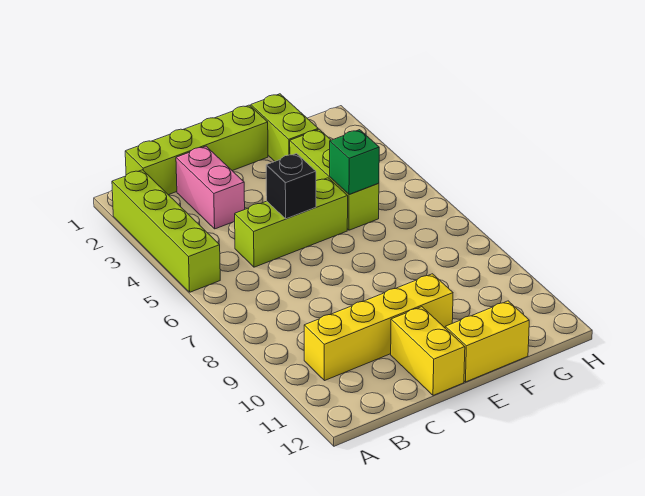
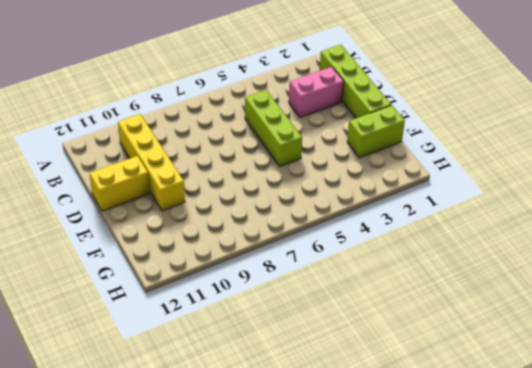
none -> lime brick A2:A5 level 1
none -> yellow brick E12:F12 level 1

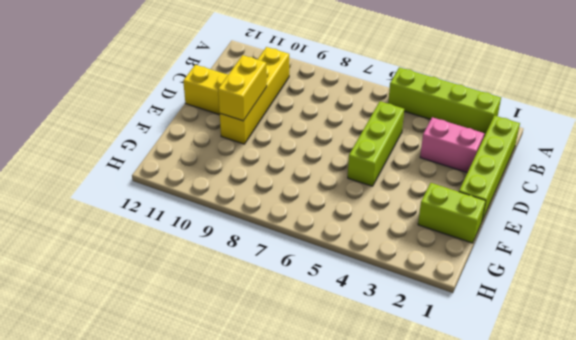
yellow brick D10:E10 level 2 -> yellow brick E12:F12 level 1
none -> lime brick F3:F5 level 1
none -> black brick D5 level 2

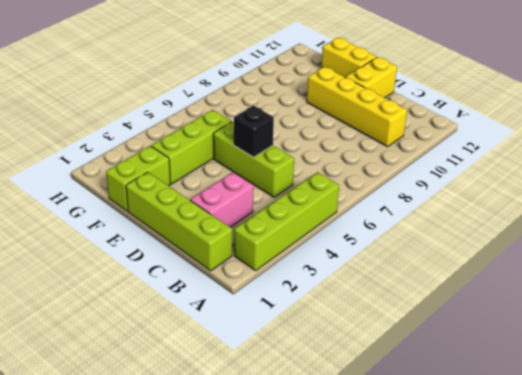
none -> green brick F5 level 2

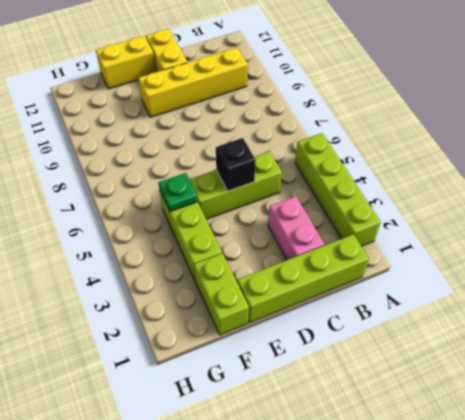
green plate F5 level 2 -> green brick F5 level 2

